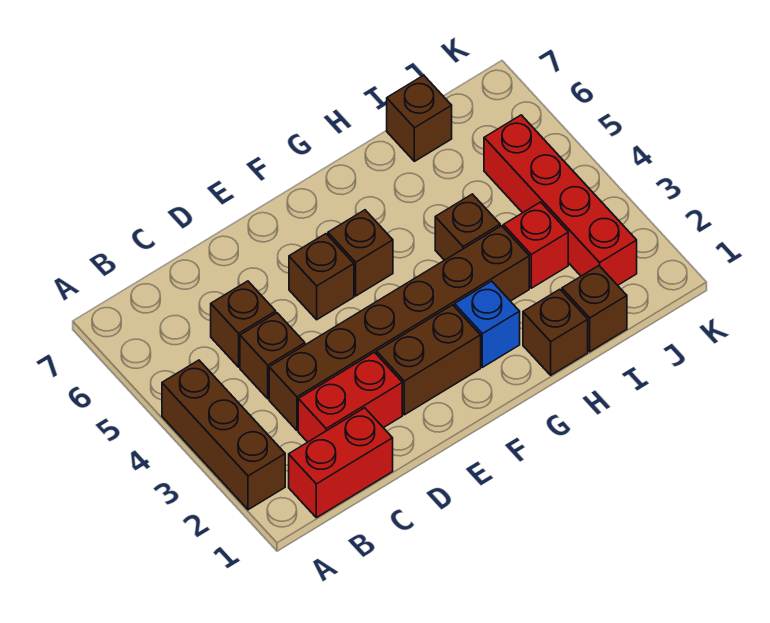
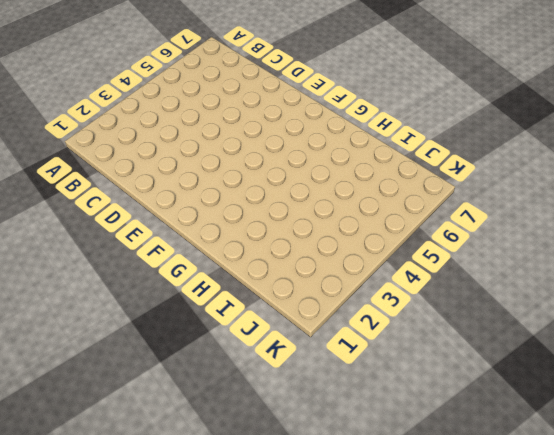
none -> brown brick A2:A4 level 1
none -> red brick B1:C1 level 1
none -> red brick C2:D2 level 1

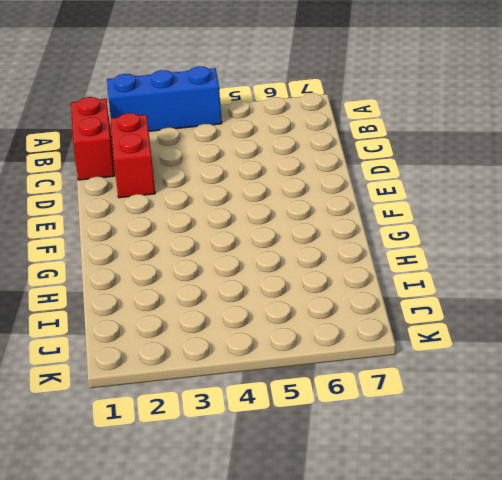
blue brick A2:A4 level 1 -> brown brick A2:A4 level 1
none -> brown brick C3:H3 level 1
none -> brown brick C4 level 1
none -> brown brick C5 level 1

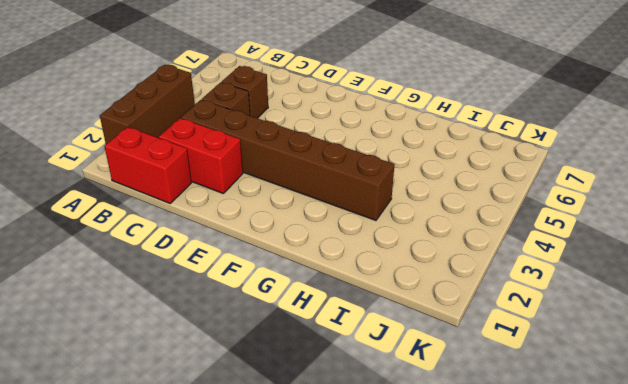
none -> brown brick E2:F2 level 1
none -> brown brick E5 level 1
none -> brown brick F5 level 1

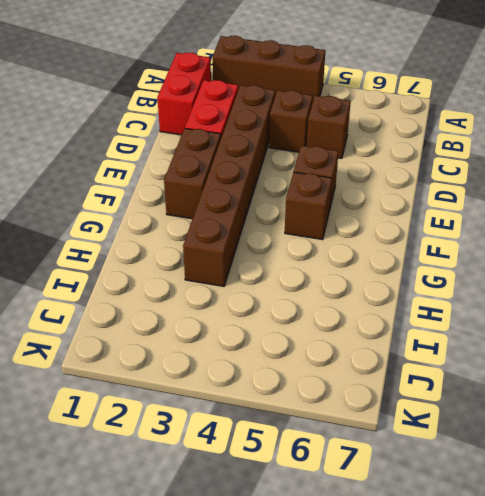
none -> blue brick G2 level 1
none -> brown brick H1 level 1
none -> brown brick H4 level 1

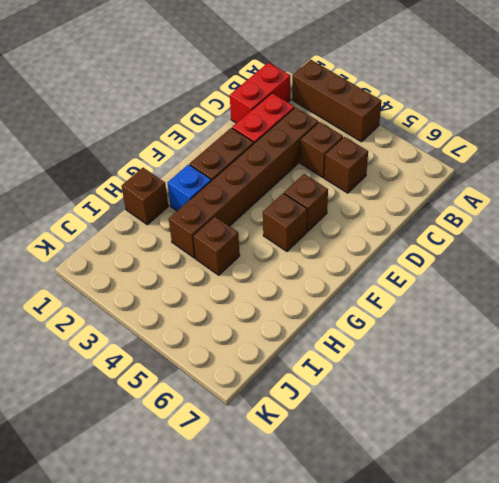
none -> brown brick I1 level 1
none -> red brick I3 level 1
none -> brown brick I7 level 1

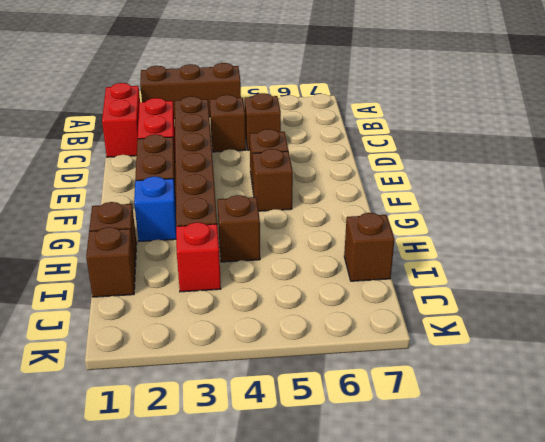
none -> red brick J2:J5 level 1

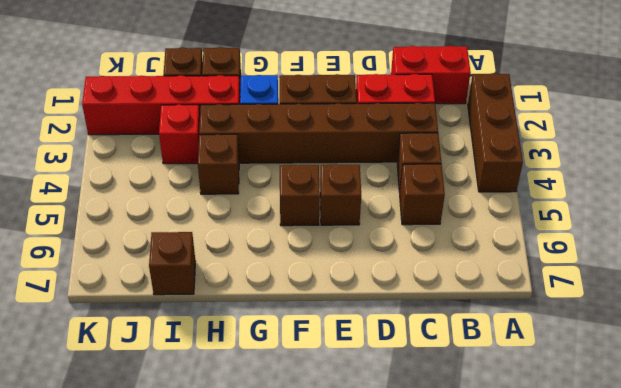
red brick H2:K2 level 1 -> red brick J2:J5 level 1

